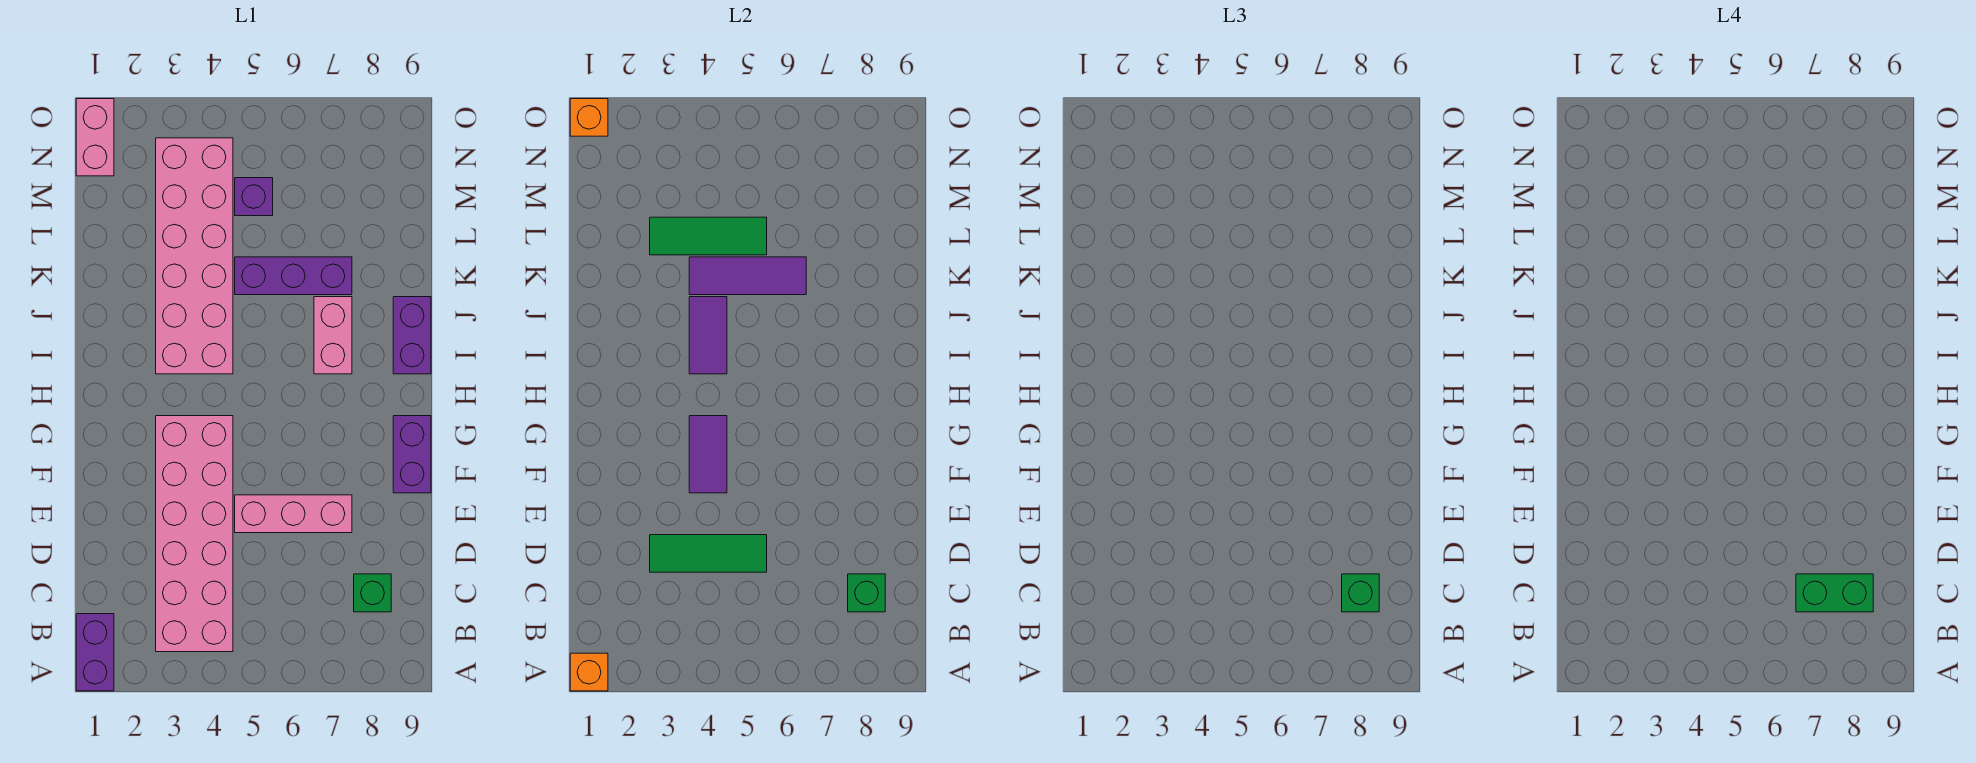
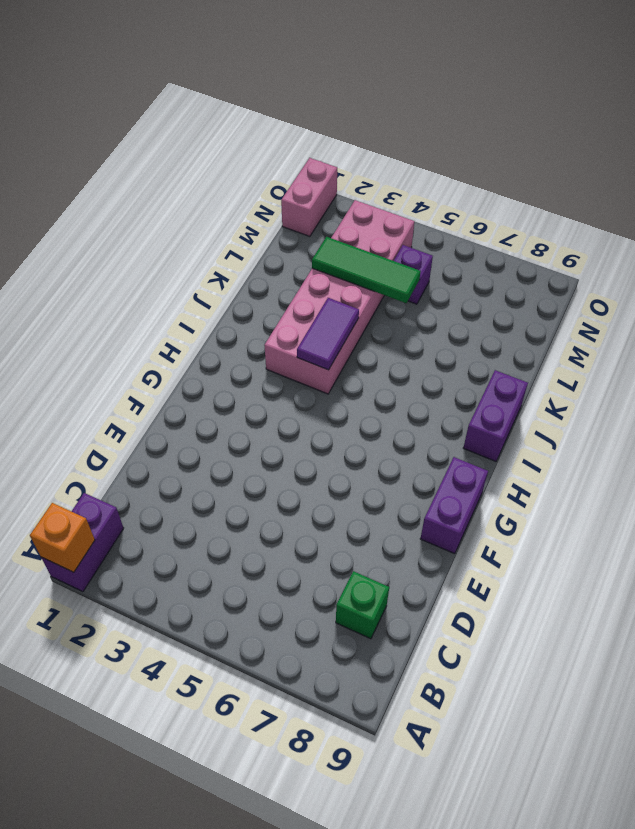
none -> pink brick B3:G4 level 1
none -> pink brick E5:E7 level 1
none -> pink brick I7:J7 level 1

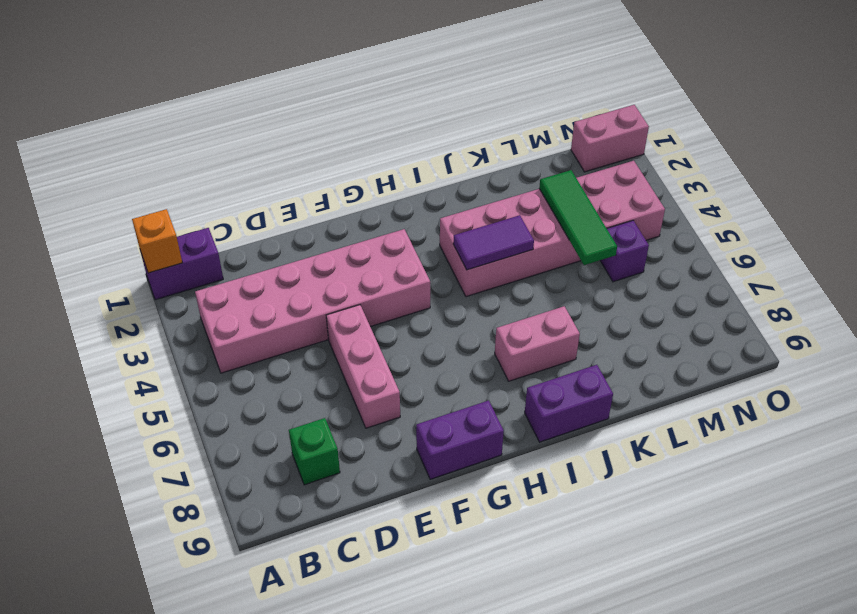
none -> purple brick K5:K7 level 1
none -> green brick C8 level 2
none -> green tile D3:D5 level 2

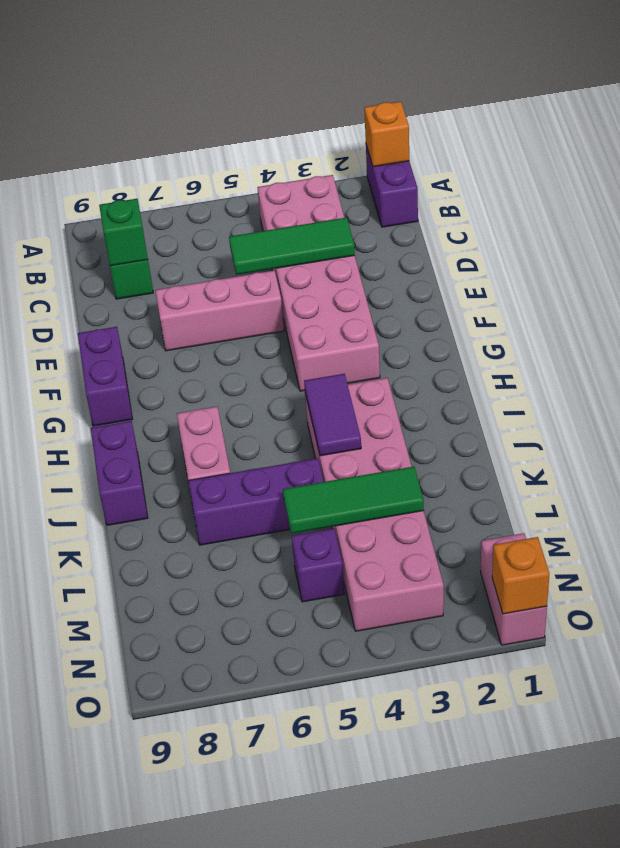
none -> purple tile F4:G4 level 2
none -> purple tile K4:K6 level 2
none -> green brick C8 level 3

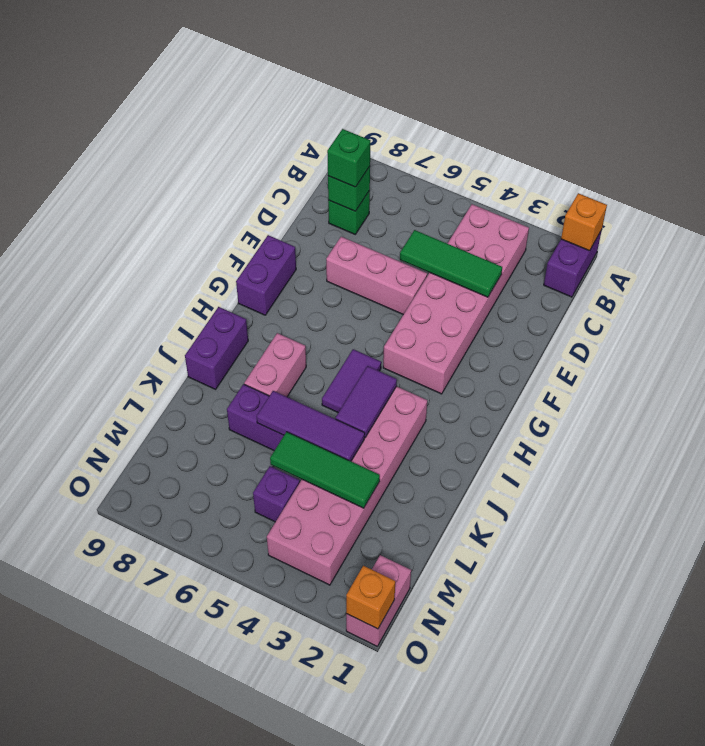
purple tile H5:I5 level 1 -> purple tile F4:G4 level 2
none -> green brick C7:C8 level 4

